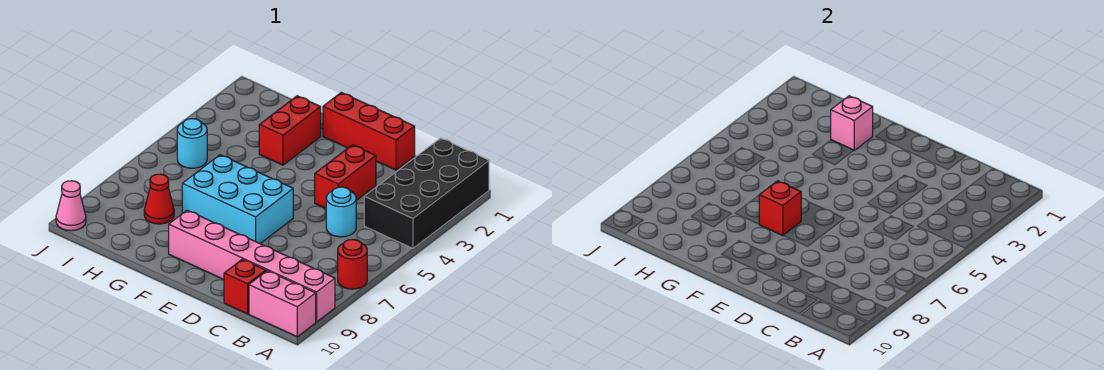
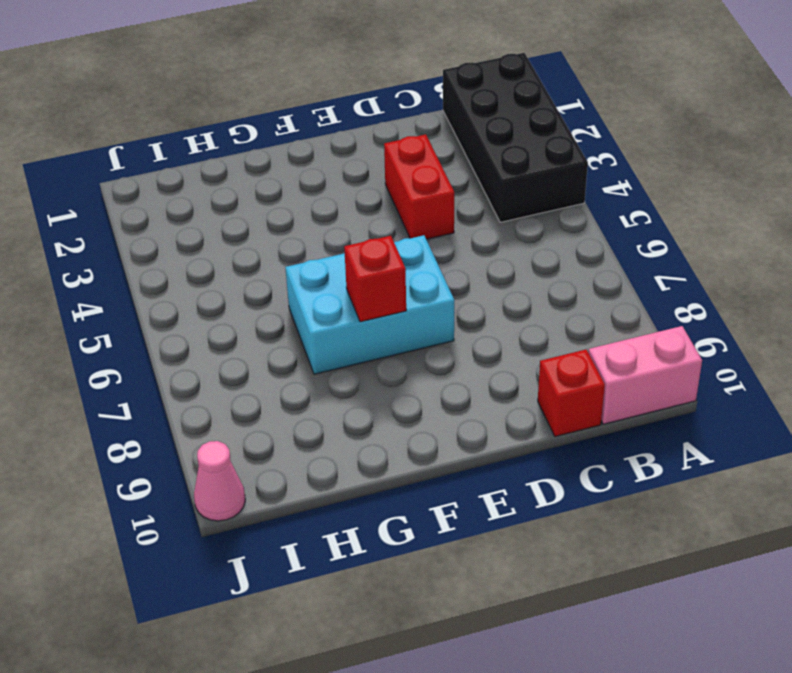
none -> red round brick A7 level 1
none -> pink brick A9:F9 level 1
none -> cyan round brick C5 level 1

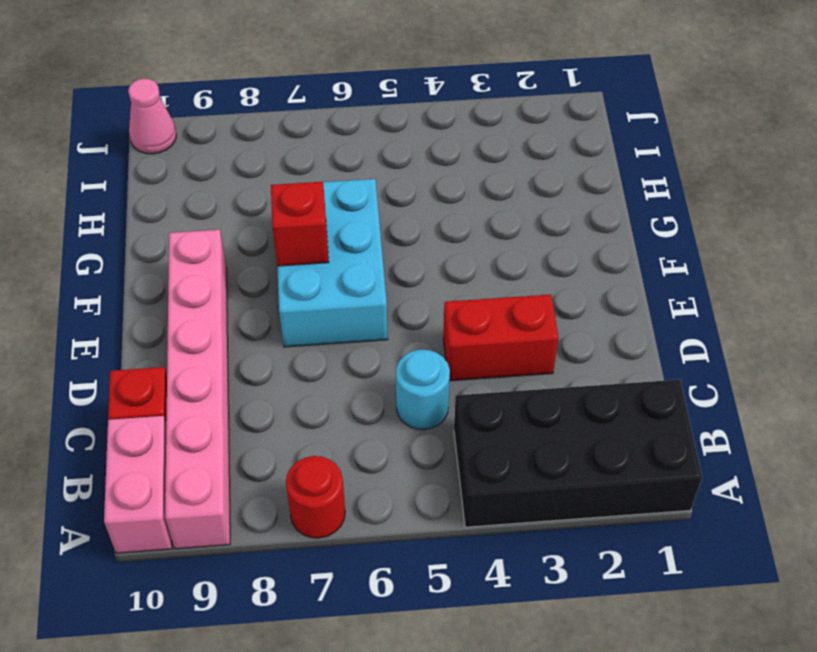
none -> red brick D1:F1 level 1
none -> red brick G2:G3 level 1
none -> red cone H8 level 1

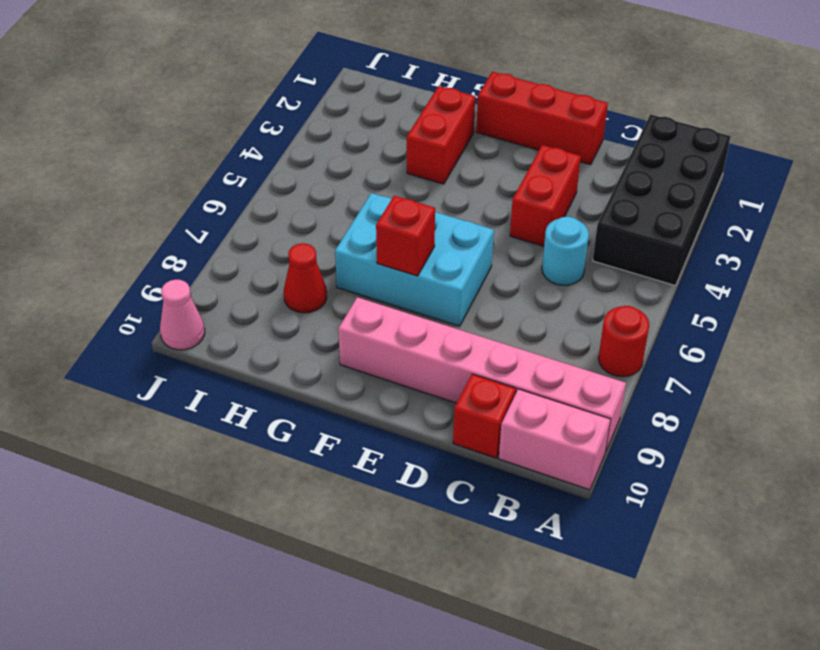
none -> cyan round brick I5 level 1
none -> pink brick G2 level 2

